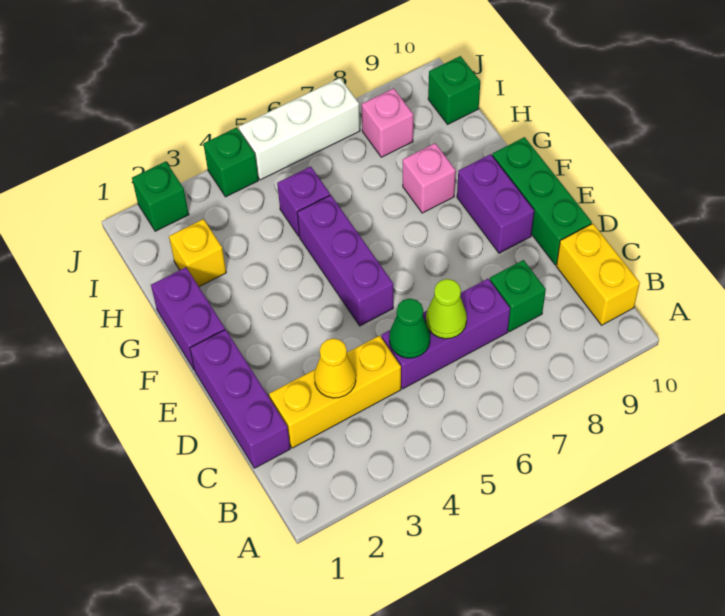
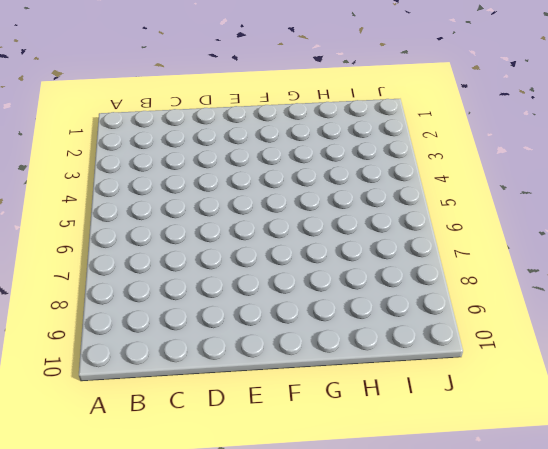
none -> yellow brick B10:C10 level 1
none -> purple brick C1:E1 level 1
none -> yellow brick C2:C4 level 1

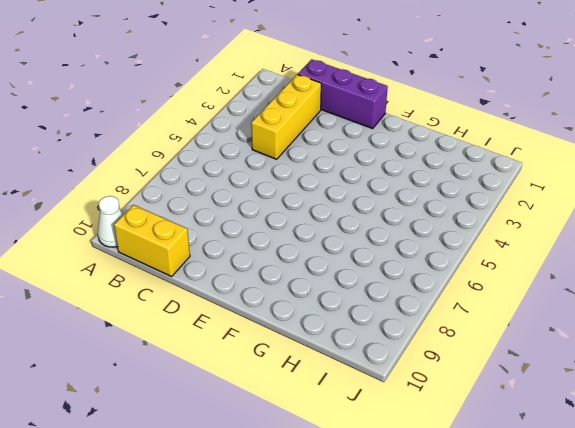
white cone A10 level 1 -> none
none -> purple brick C5:C7 level 1
none -> green brick C8 level 1
none -> green brick D10:F10 level 1

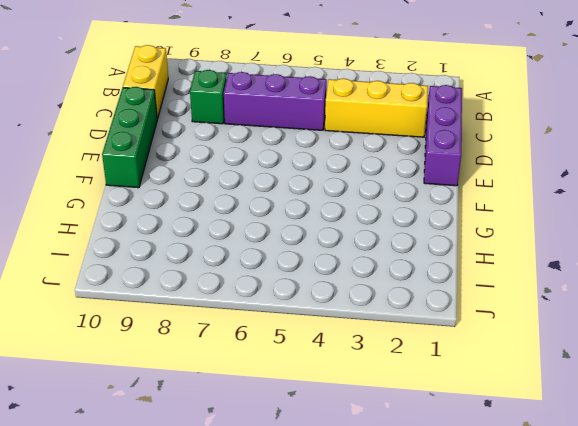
none -> purple brick E5:G5 level 1
none -> purple brick E9:F9 level 1
none -> purple brick F1:G1 level 1

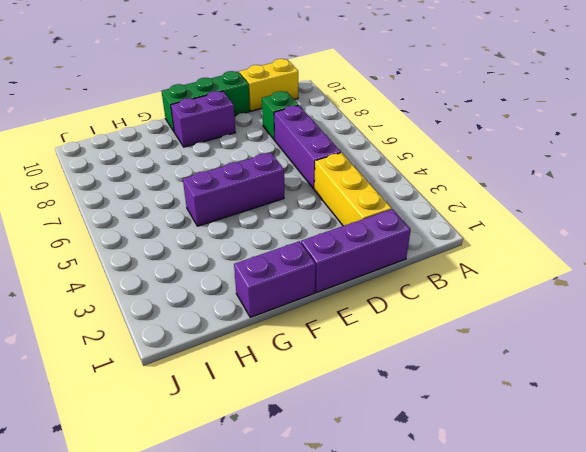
none -> pink brick G8 level 1
none -> yellow brick H2 level 1
none -> purple brick H5 level 1

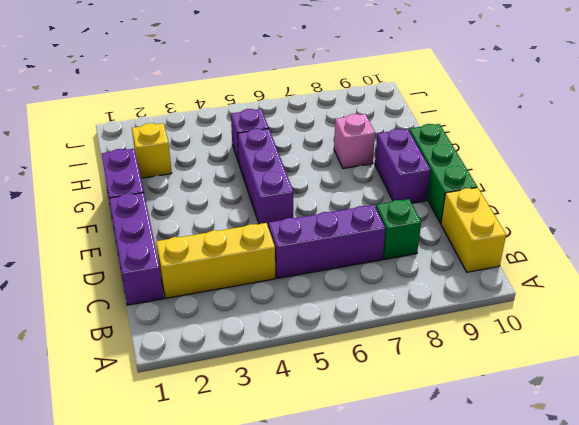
none -> pink brick I8 level 1
none -> green brick I10 level 1
none -> green brick J2 level 1

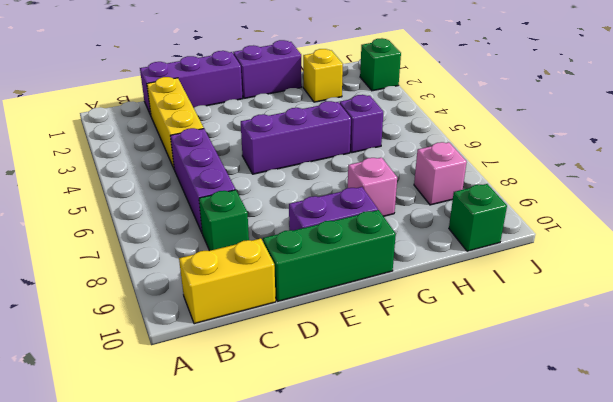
none -> green brick J4 level 1
none -> white brick J5:J7 level 1
none -> yellow cone C3 level 2

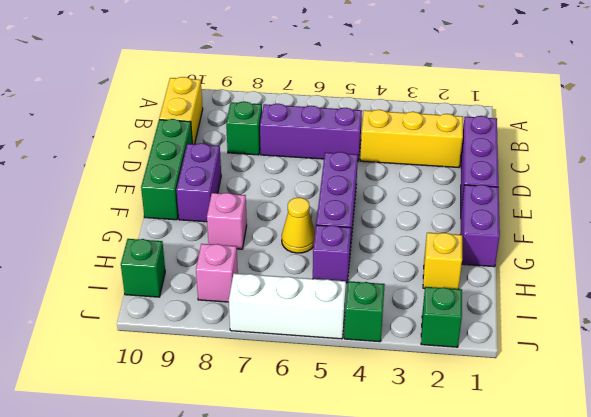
yellow cone G6 level 1 -> yellow cone C3 level 2
none -> green cone C5 level 2
none -> lime cone C6 level 2

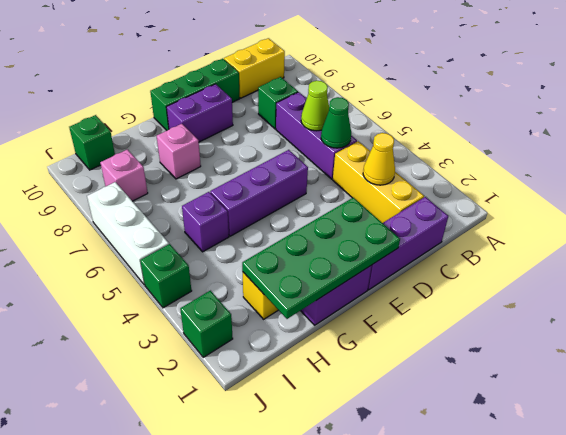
green plate E1:H2 level 2 -> none

